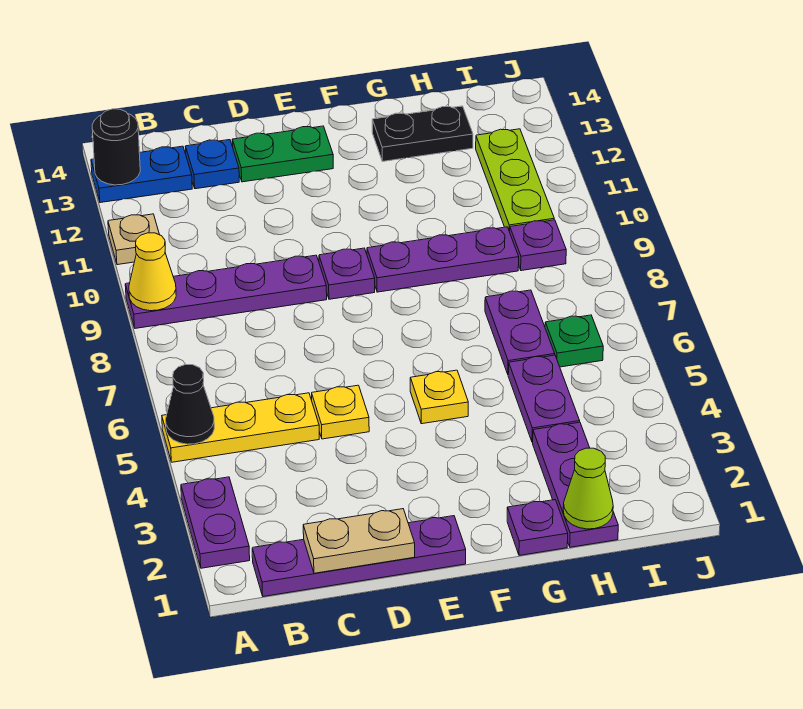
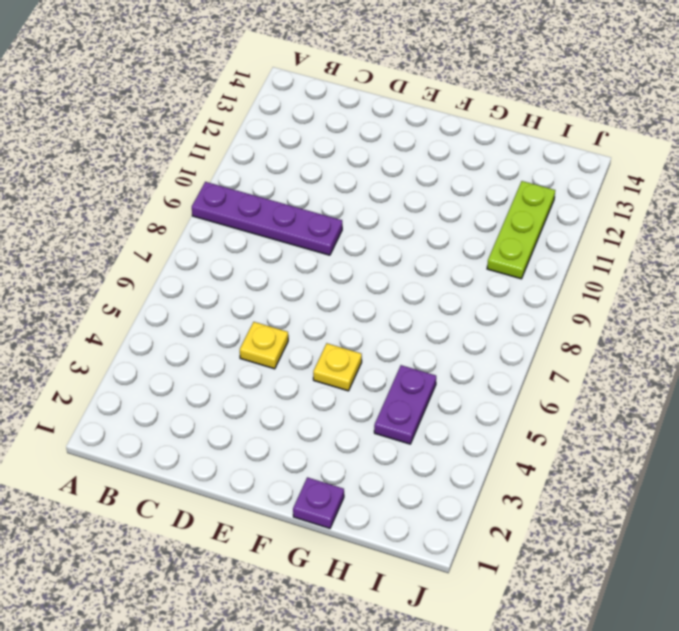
none -> purple plate A2:A3 level 1
none -> yellow plate A5:C5 level 1
none -> tan plate A11 level 1

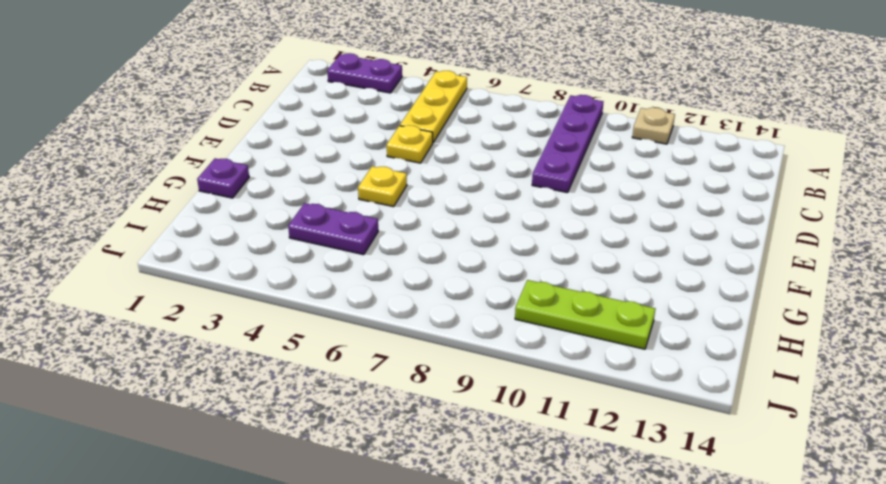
none -> blue plate A13:B13 level 1
none -> purple plate B1:E1 level 1
none -> blue plate C13 level 1

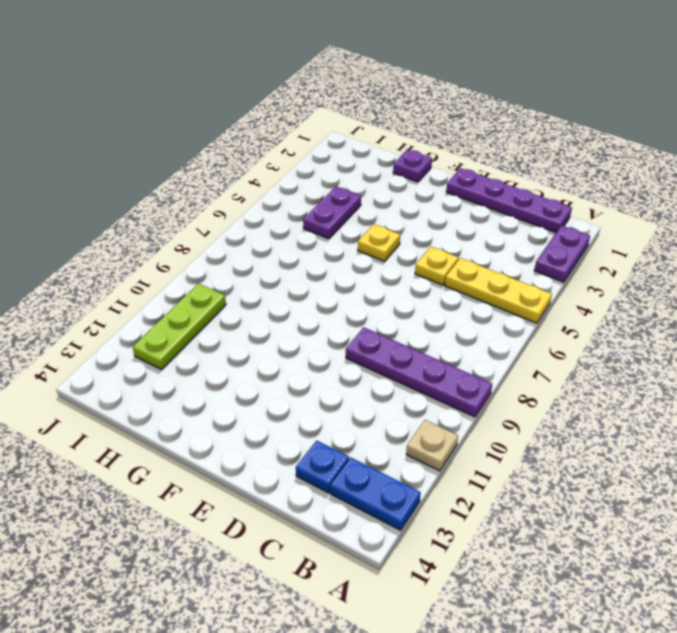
none -> green plate D13:E13 level 1
none -> purple plate E9 level 1
none -> purple plate F9:H9 level 1

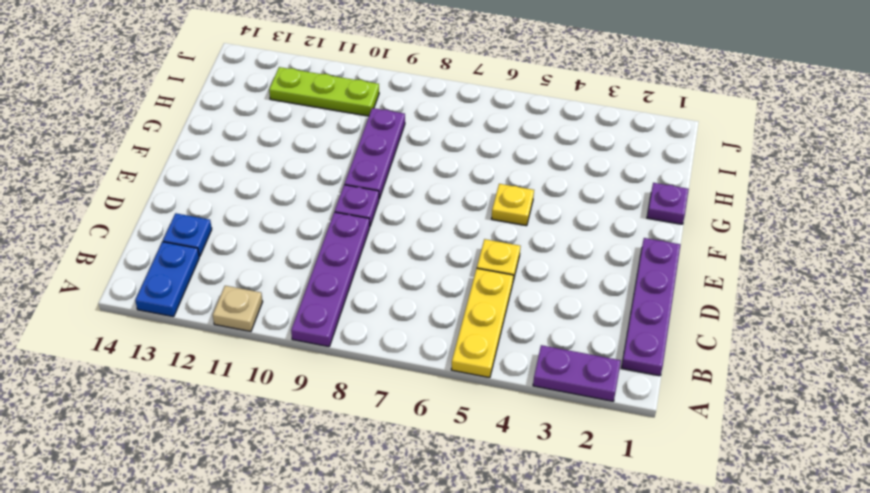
none -> green plate D13:E13 level 1
none -> black plate G13:H13 level 1
none -> purple plate H1:H3 level 1

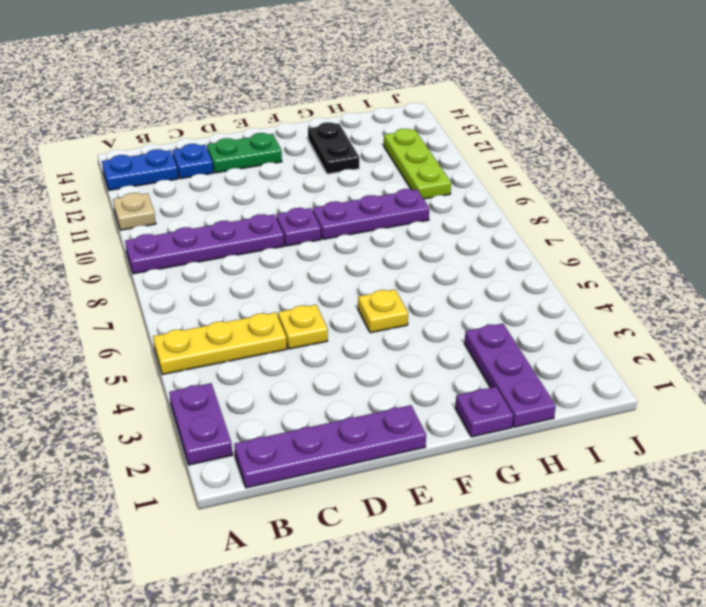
black plate G12:G13 level 1 -> black plate G13:H13 level 1
none -> purple plate H4:H5 level 1
none -> purple plate H6:H7 level 1
none -> green plate I6 level 1

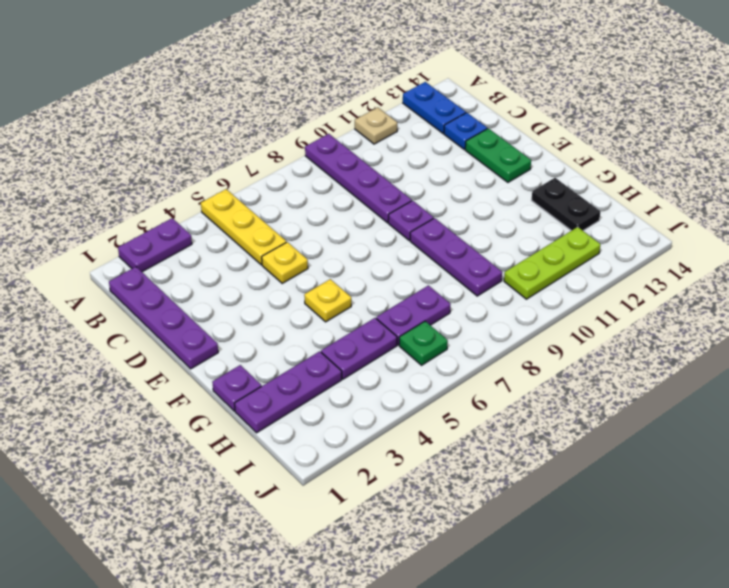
none -> purple plate I9 level 1
none -> black cone A5 level 2
none -> yellow cone A9 level 2

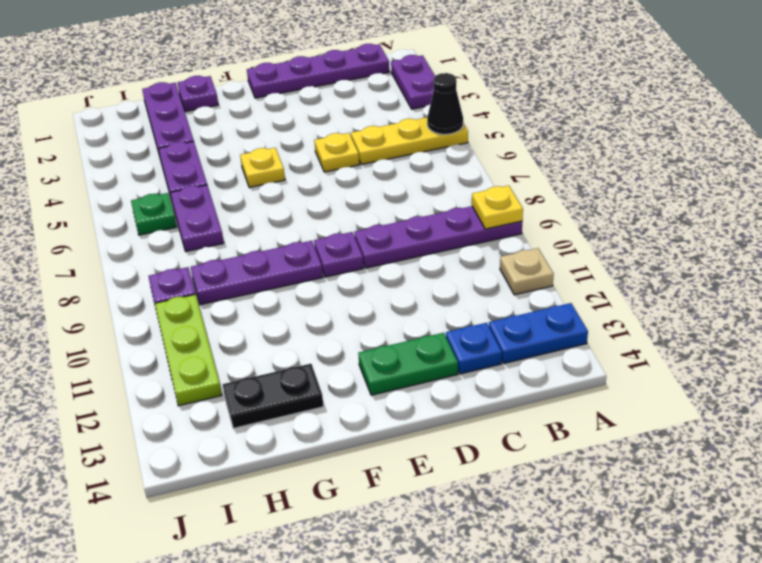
yellow plate A9 level 2 -> yellow cone A9 level 2
none -> black round brick A13 level 2
none -> tan plate C1:D1 level 2
none -> lime cone H1 level 2

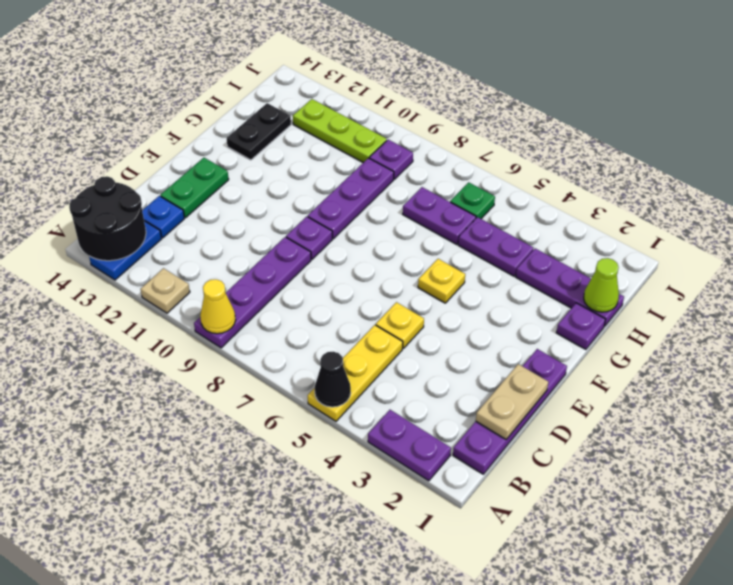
black round brick A13:B14 level 2 -> black round brick A13 level 2

